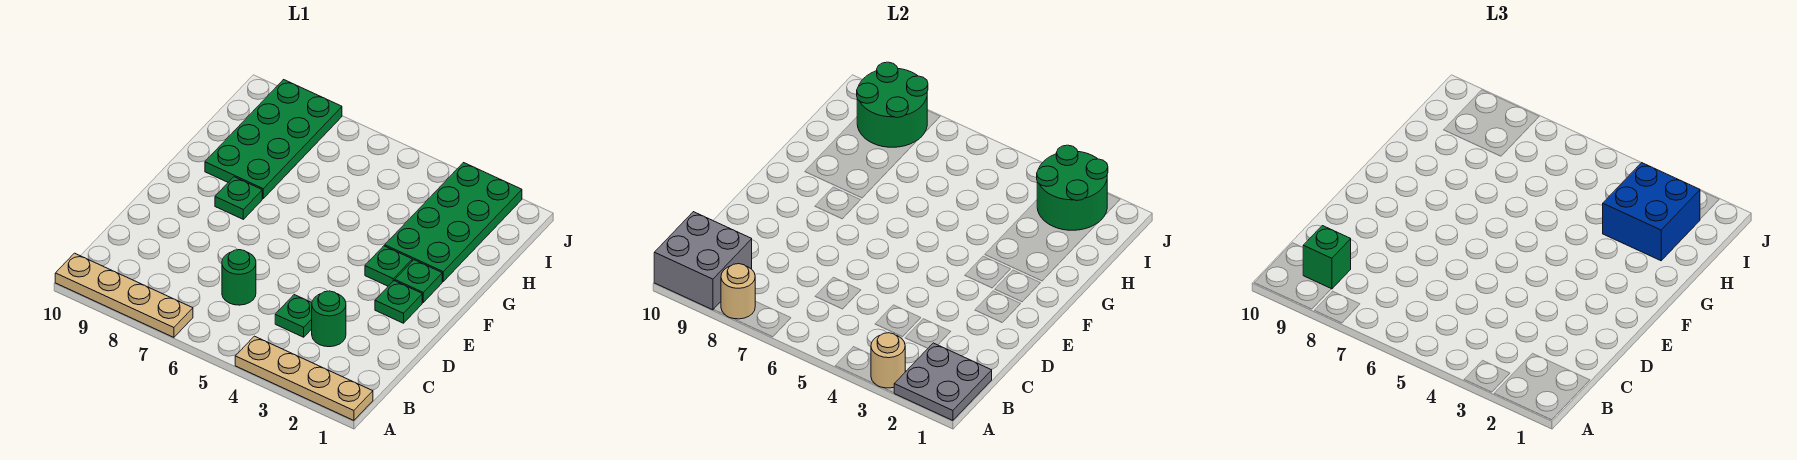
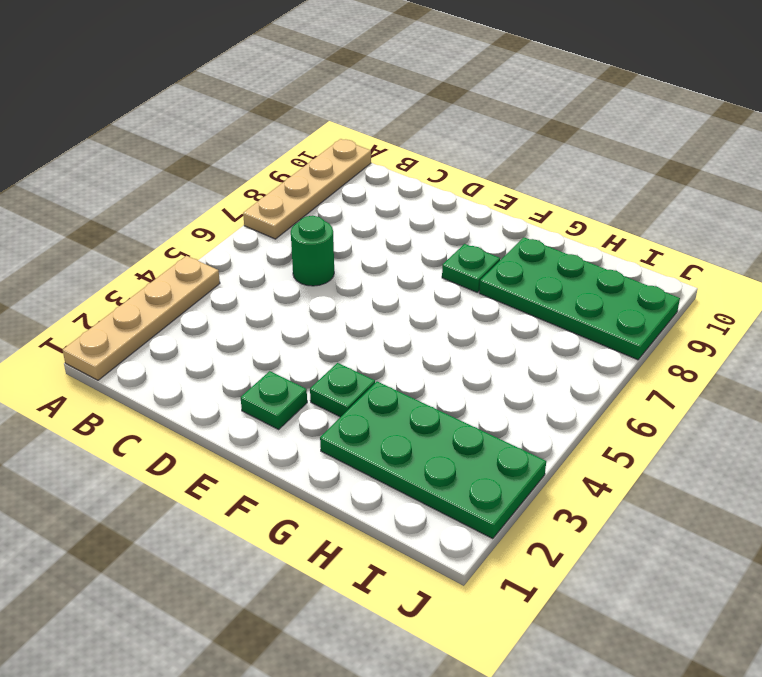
none -> green round brick C3 level 1
none -> green plate C4 level 1
none -> green plate F2 level 1

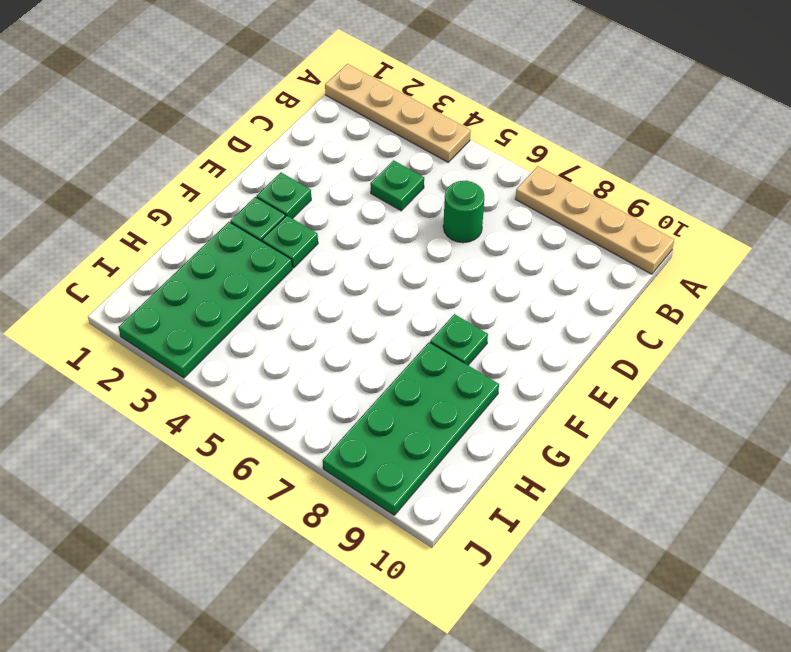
none -> green round brick C3 level 1
none -> grey plate A1:B2 level 2
none -> tan round brick A3 level 2

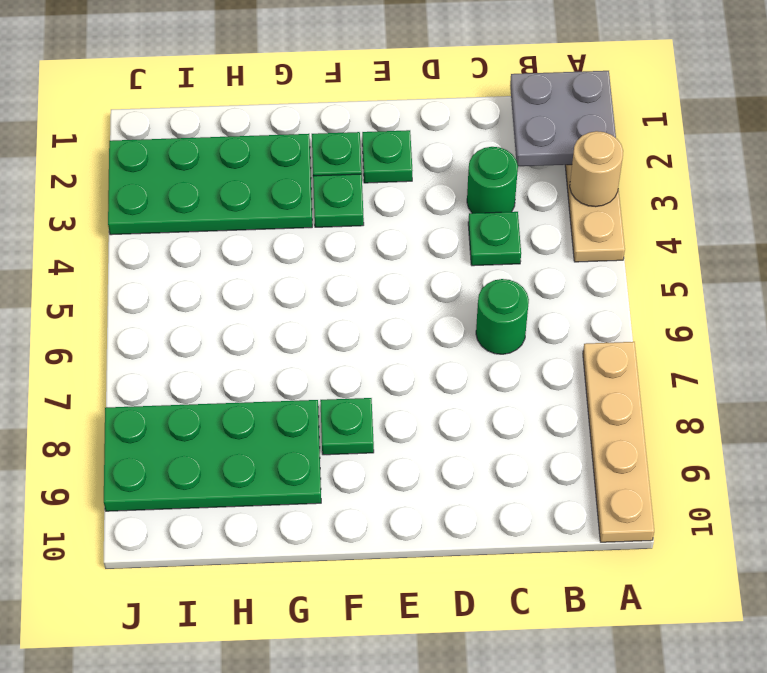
none -> tan round brick A8 level 2
none -> grey brick A9:B10 level 2
none -> green round brick I2:J3 level 2

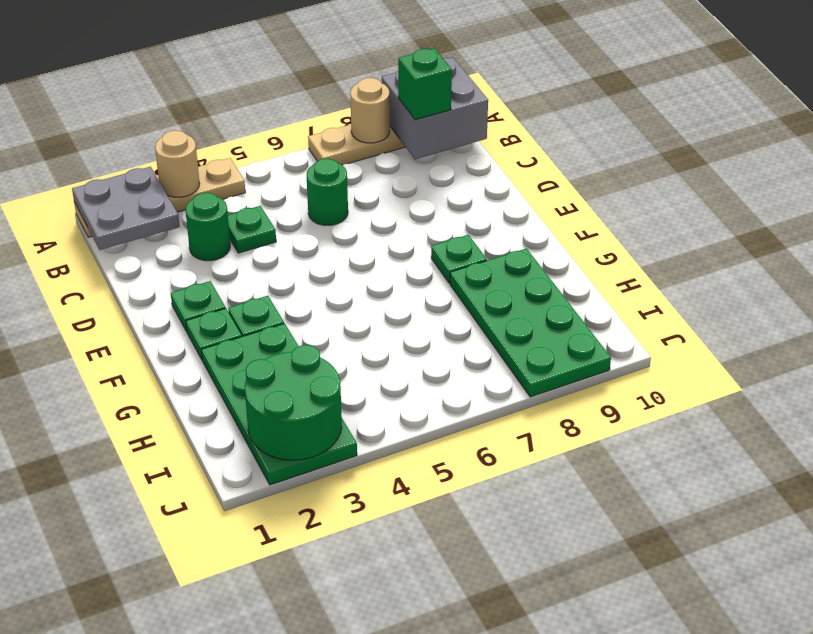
none -> green round brick I8:J9 level 2
none -> blue brick H2:I3 level 3

